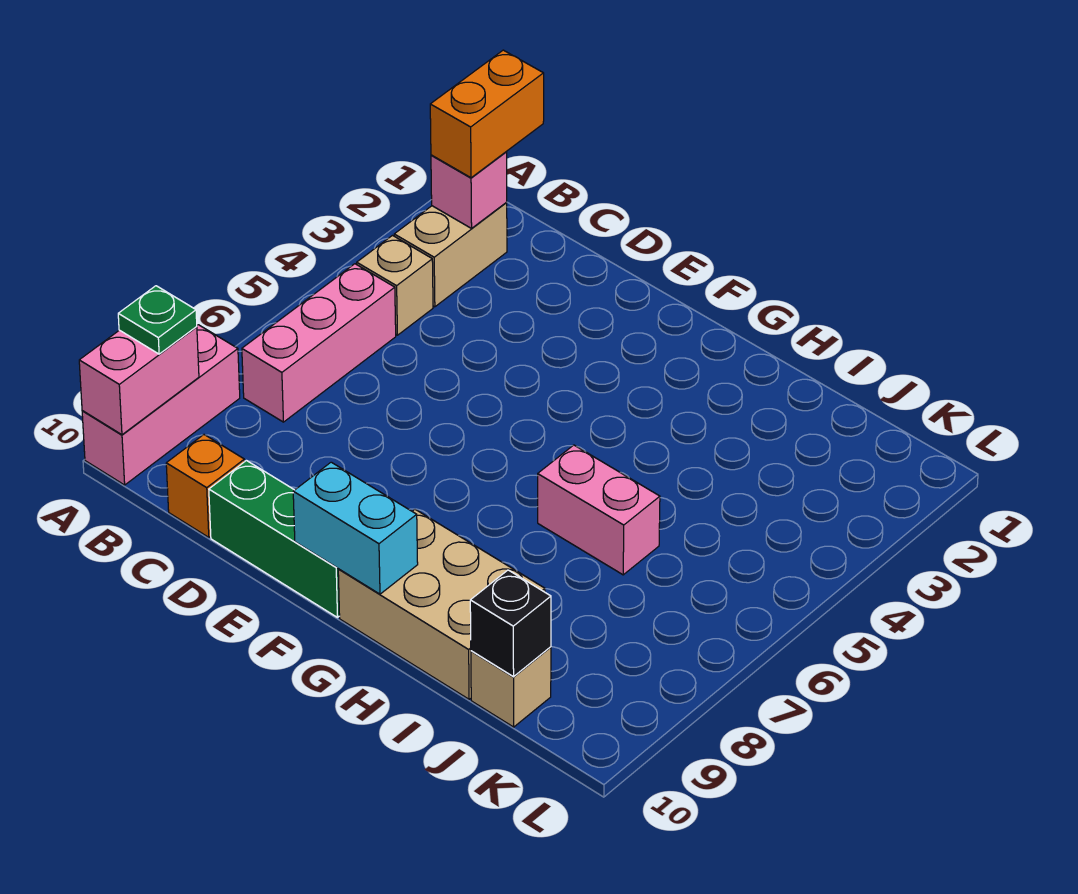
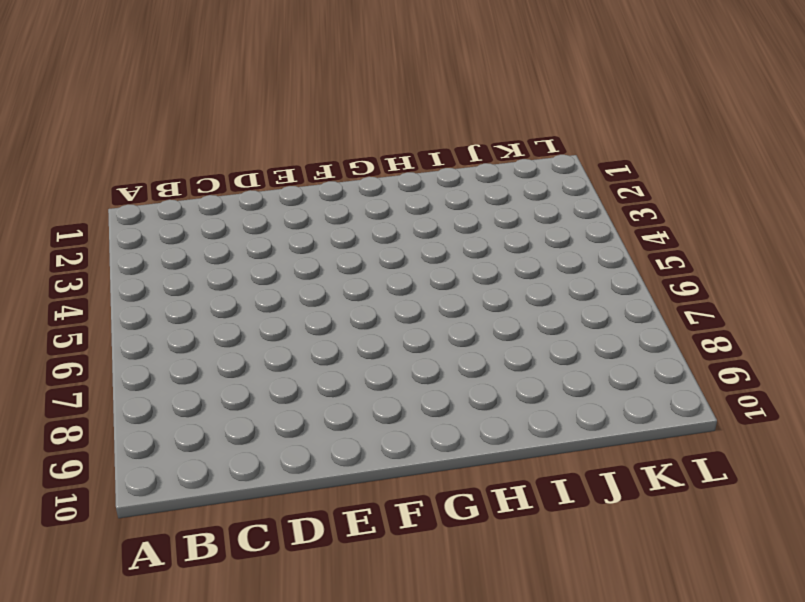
none -> pink brick A8:A10 level 1
none -> tan brick B2:B3 level 1
none -> tan brick B4 level 1

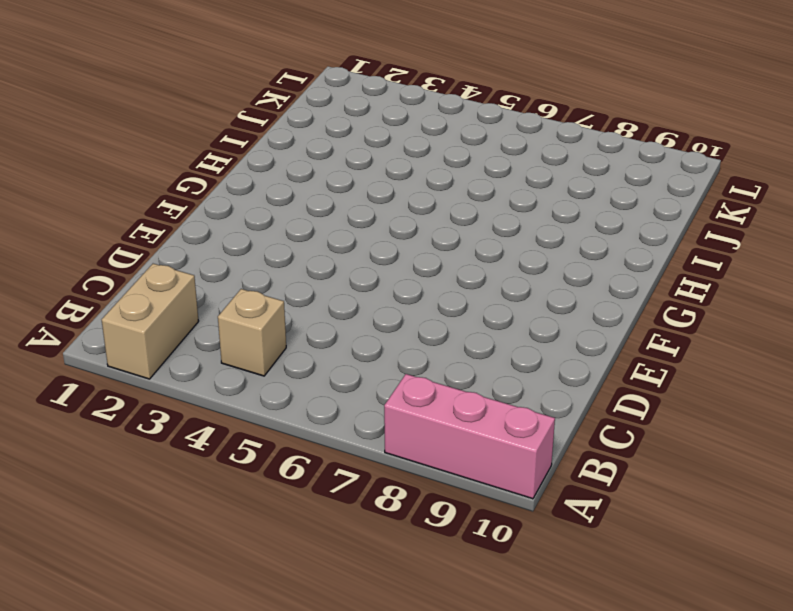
tan brick A2:B2 level 1 -> tan brick B2:B3 level 1
none -> pink brick B5:B7 level 1
none -> orange brick C10 level 1
none -> green brick D10:F10 level 1

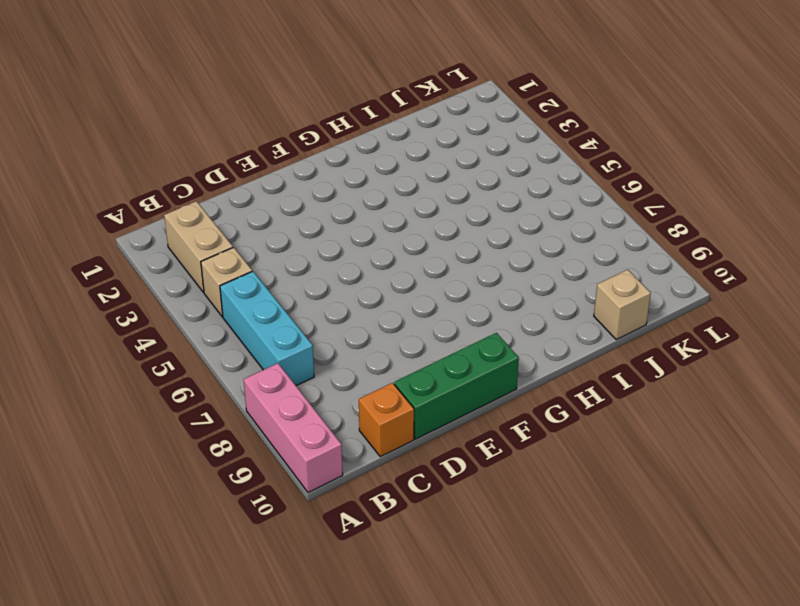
cyan brick B5:B7 level 1 -> pink brick B5:B7 level 1
none -> tan brick G9:I10 level 1
none -> pink brick H6:I6 level 1
none -> pink brick A9:A10 level 2

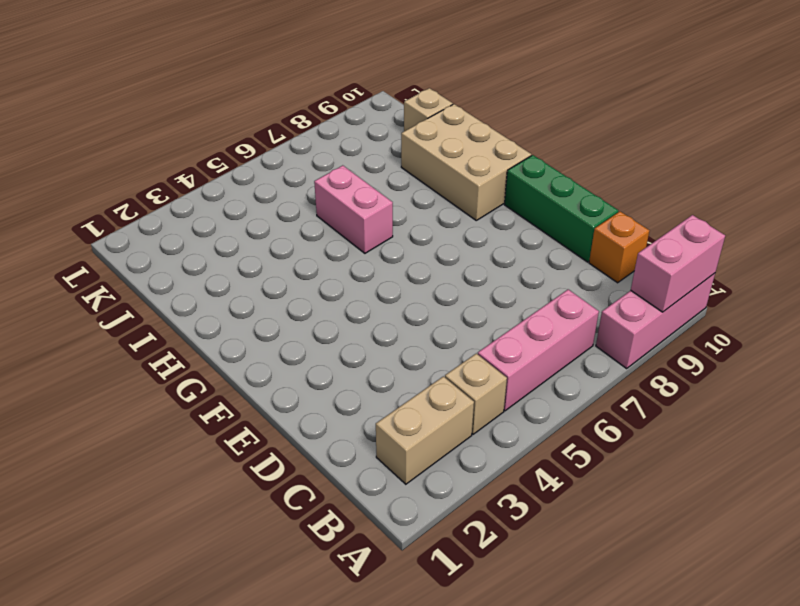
none -> pink brick B2 level 2
none -> cyan brick F10:G10 level 2
none -> black brick J10 level 2

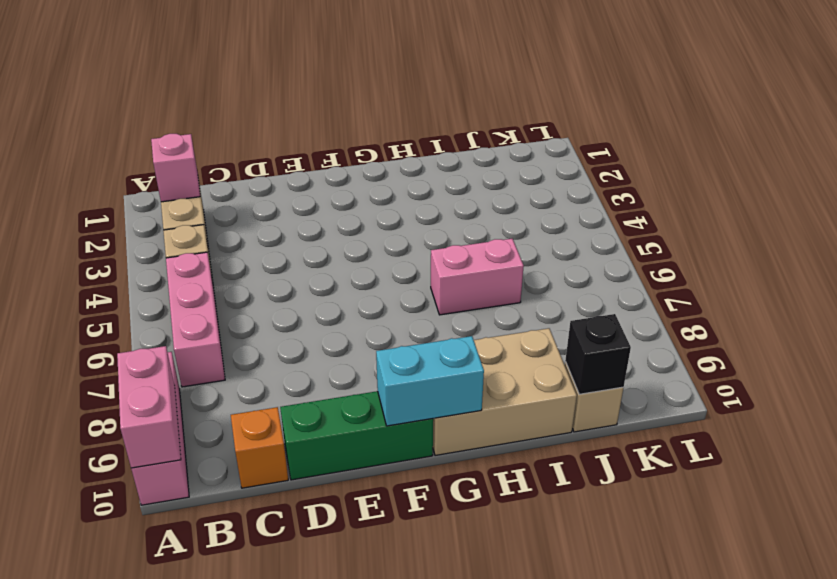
none -> green plate A9 level 3
none -> orange brick B1:B2 level 3

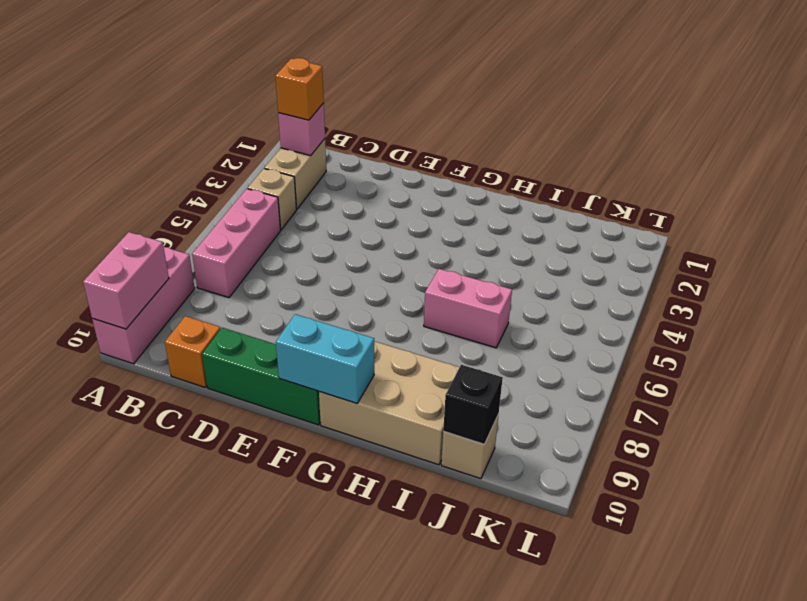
orange brick B2 level 3 -> orange brick B1:B2 level 3
none -> green plate A9 level 3

